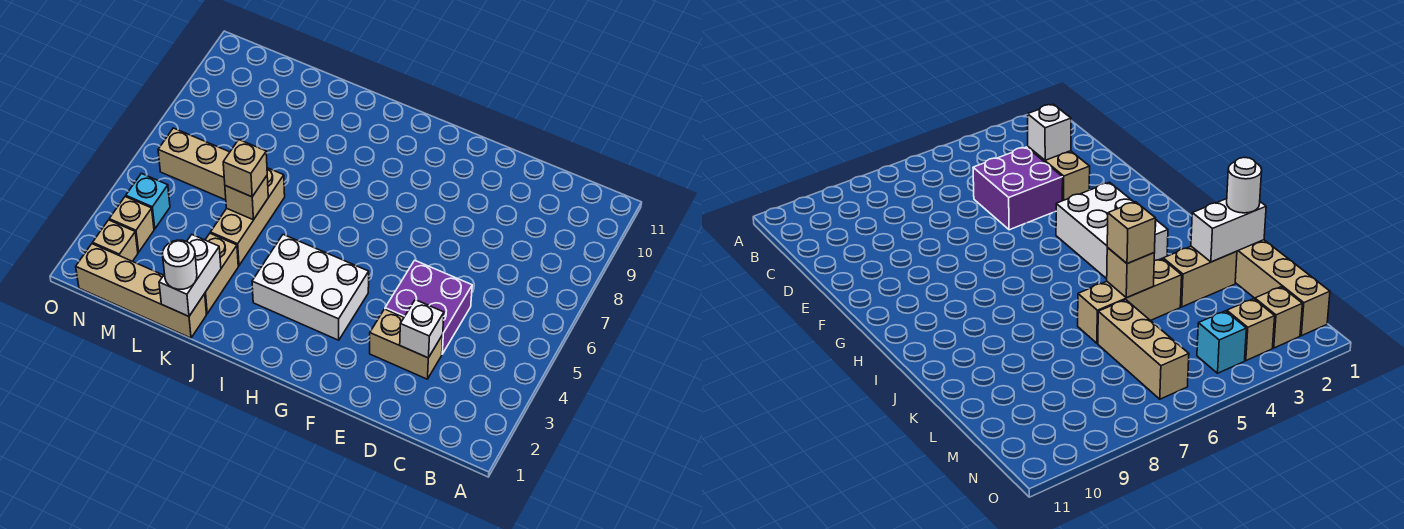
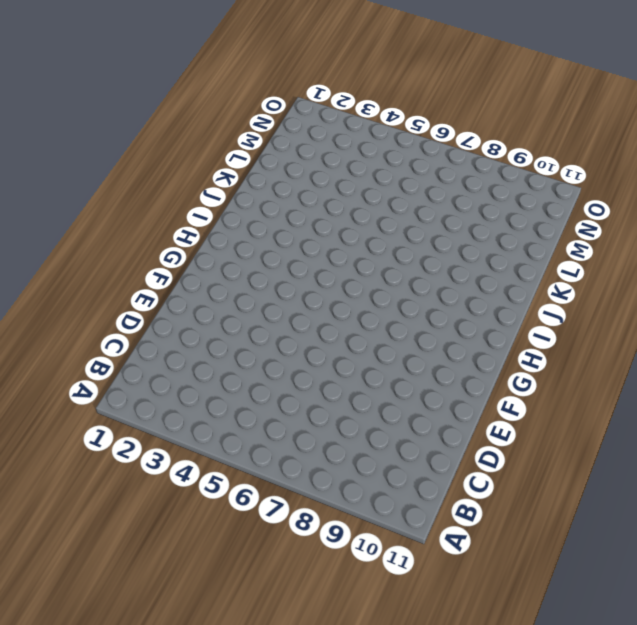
none -> tan brick D3:E3 level 1
none -> purple brick D4:E5 level 1
none -> white brick G3:I4 level 1

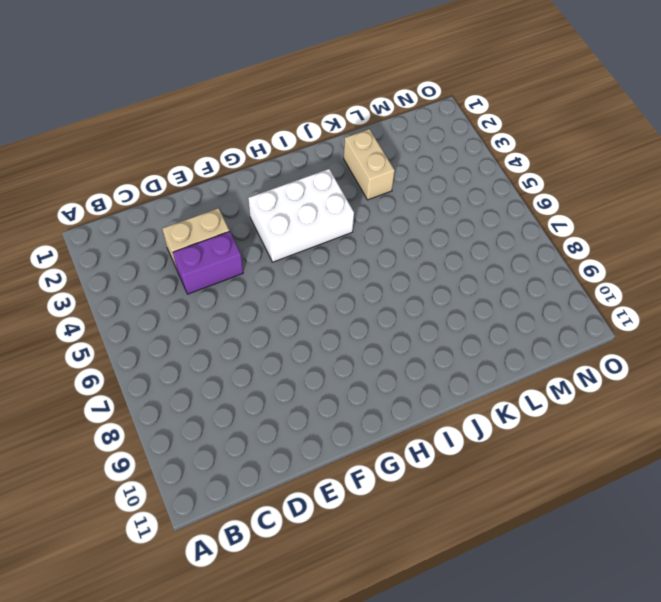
purple brick D4:E4 level 1 -> purple brick D4:E5 level 1
none -> tan brick K1:N1 level 1
none -> tan brick K4:K6 level 1
none -> tan brick L6:N6 level 1

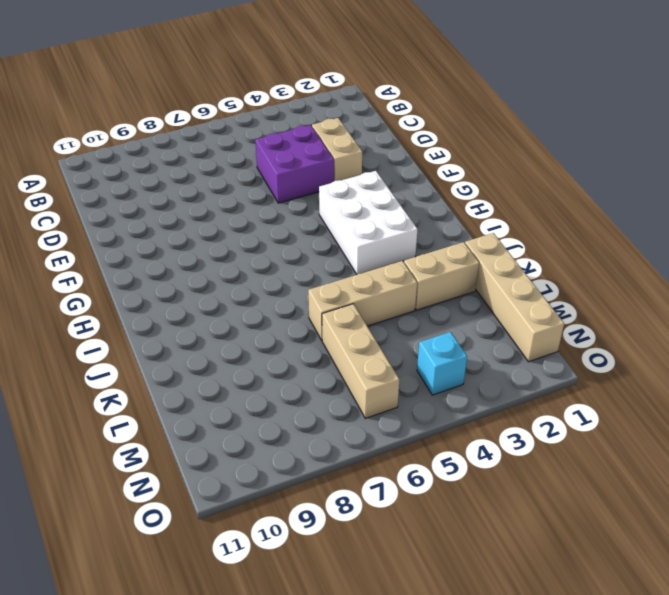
none -> tan brick N2 level 1
none -> tan brick N3 level 1
none -> white brick D3 level 2

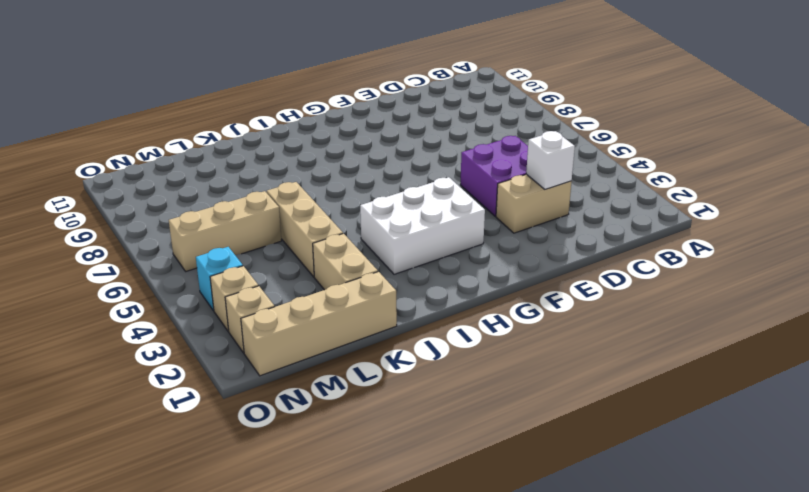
none -> white brick K1:K2 level 2
none -> tan brick K5 level 2
none -> white round brick K1 level 3

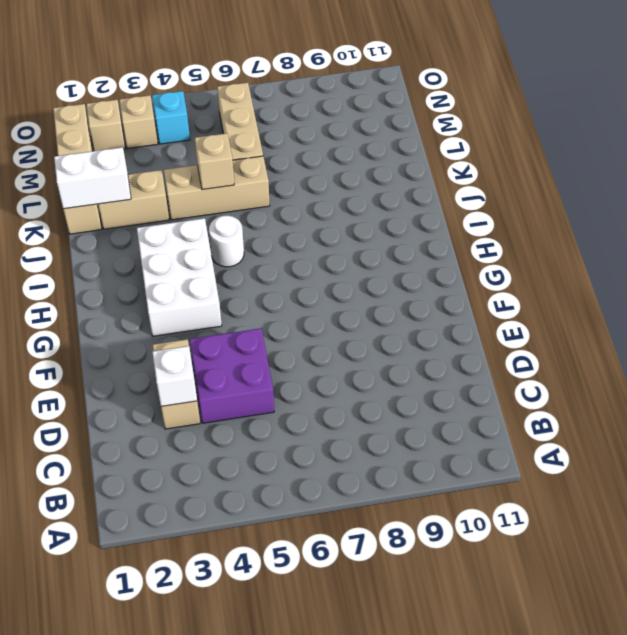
white round brick I5 level 1 -> white round brick K1 level 3
none -> tan brick K5 level 3

